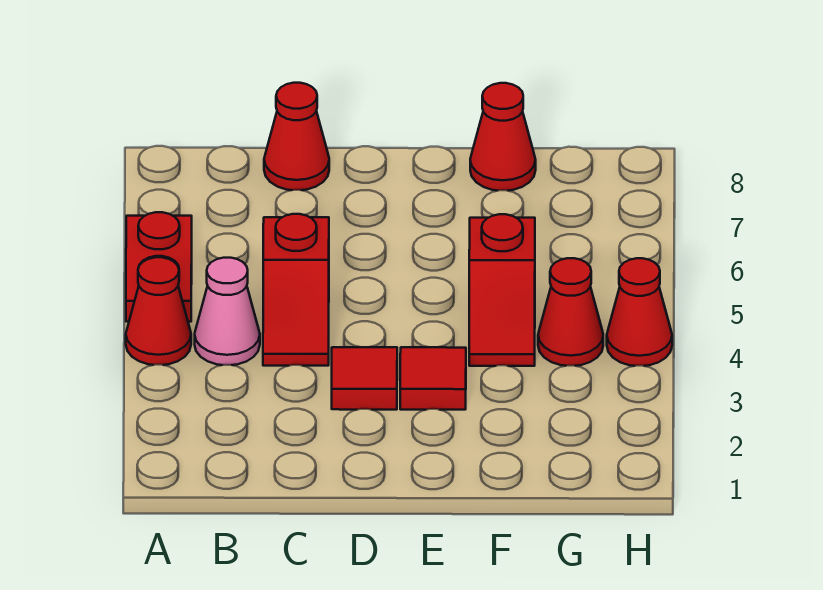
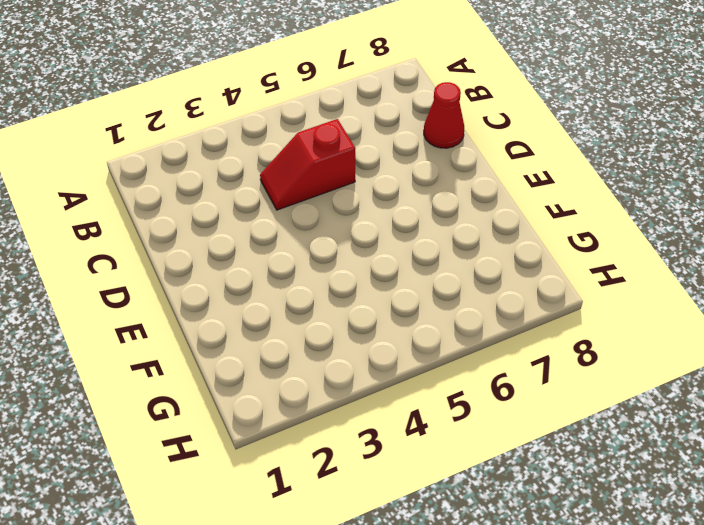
none -> red cone A4 level 1
none -> red plate A5:A6 level 1

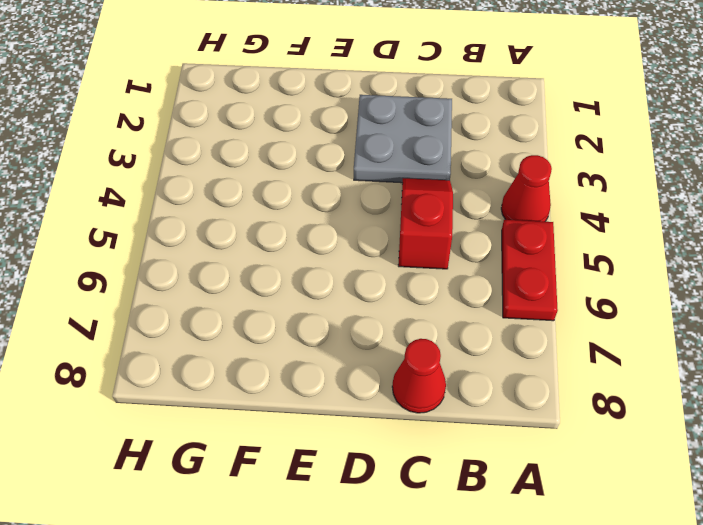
grey plate C2:D3 level 1 -> red tile D3 level 1
none -> pink cone B4 level 1
none -> red tile E3 level 1

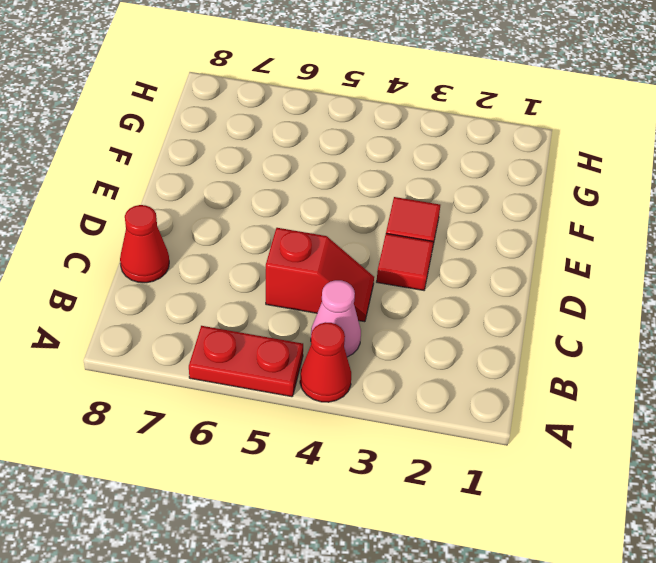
none -> red slope F4:F5 level 1 top 5
none -> red cone F8 level 1

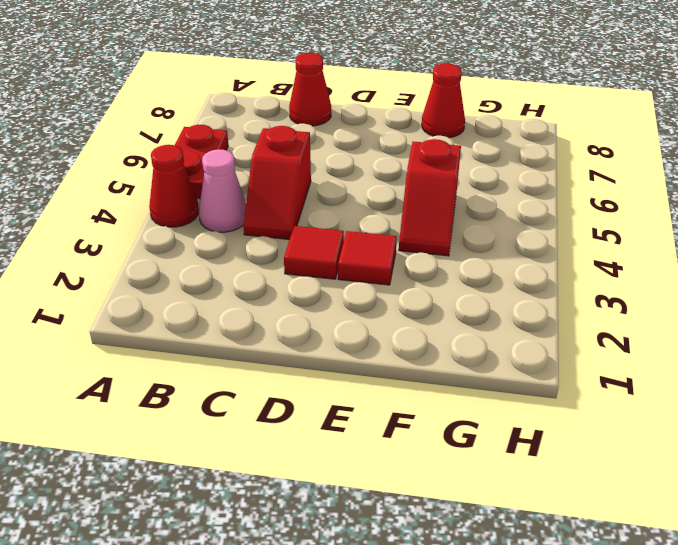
none -> red cone G4 level 1
none -> red cone H4 level 1

